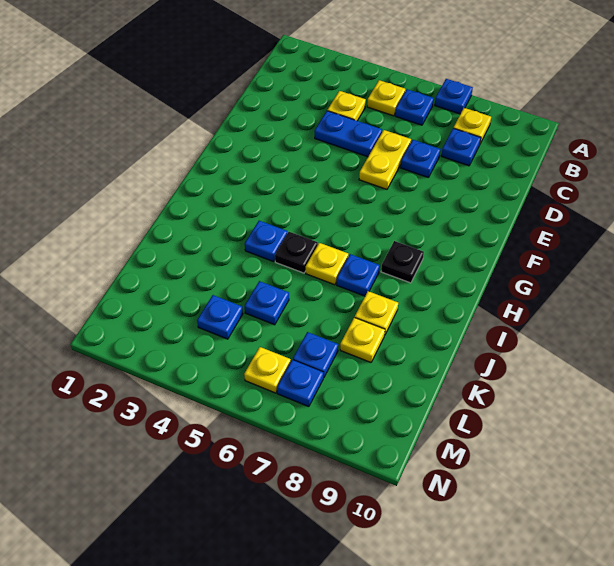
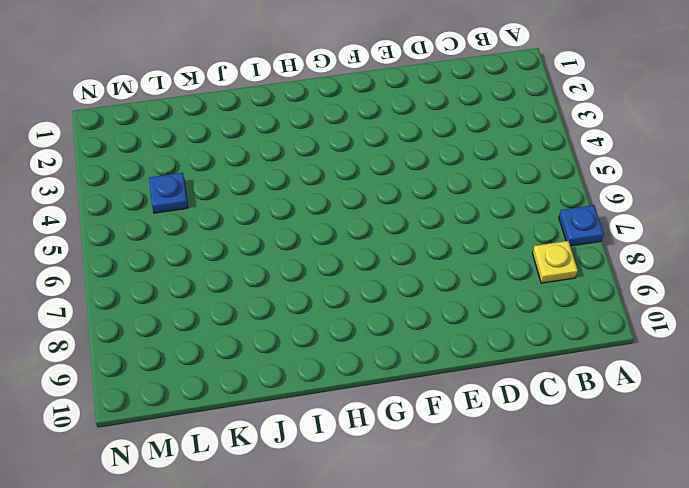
none -> yellow plate B5 level 1
none -> blue plate B6 level 1
none -> yellow plate C4 level 1

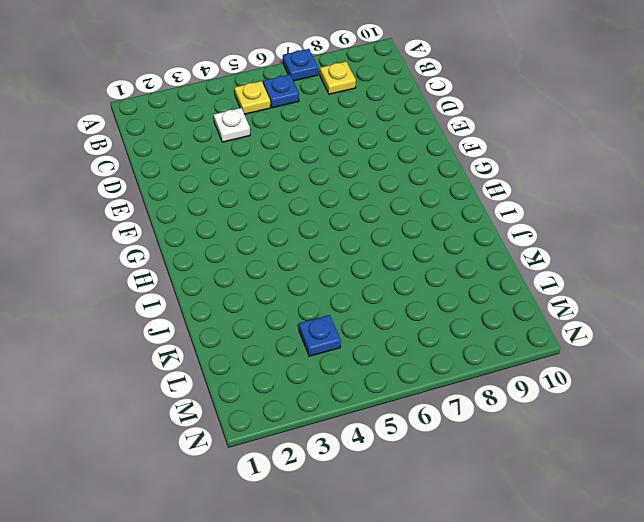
white plate C4 level 1 -> yellow plate C4 level 1
none -> blue plate C8 level 1
none -> blue plate D4:D5 level 1
none -> yellow plate D6:E6 level 1

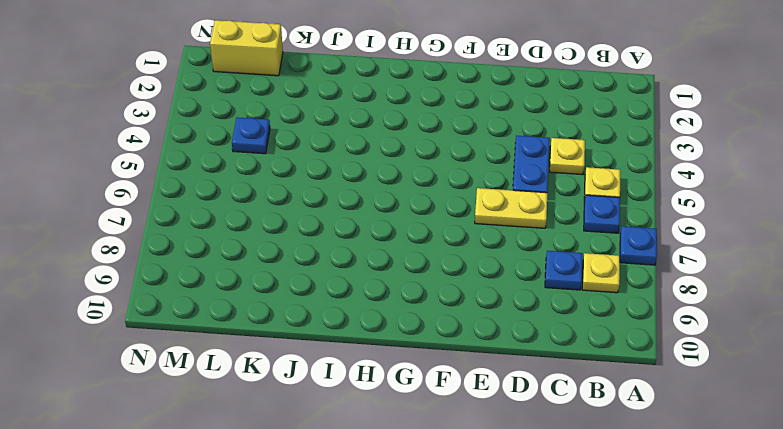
yellow brick L1:M1 level 1 -> none
none -> blue plate D7 level 1
none -> black plate H8 level 1
none -> blue plate I4 level 1

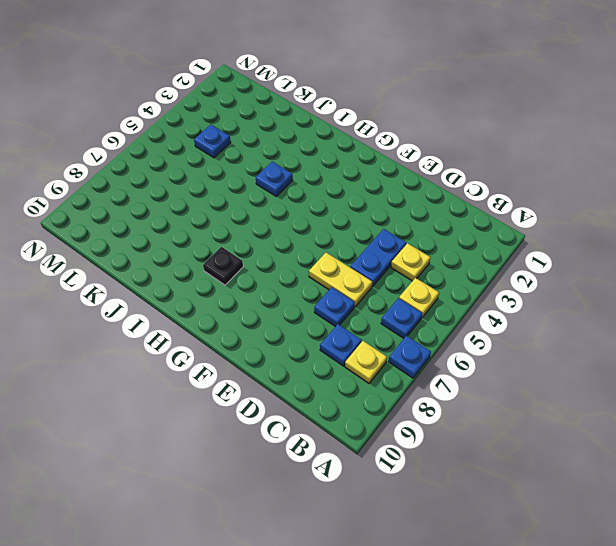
none -> black plate I5 level 1
none -> yellow plate I6 level 1
none -> blue plate I7 level 1

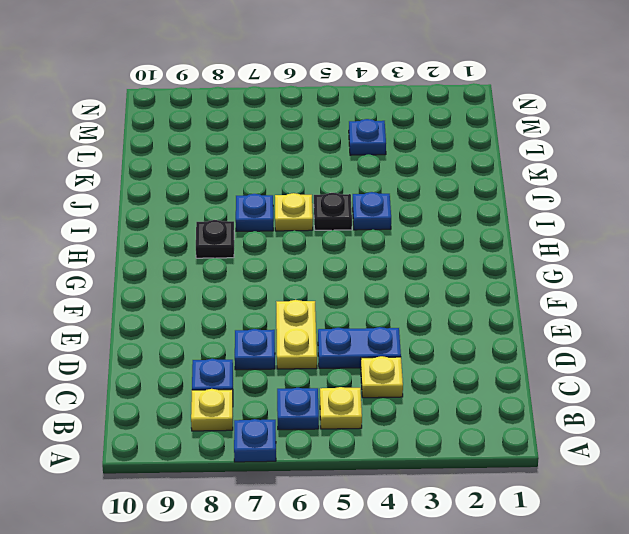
none -> yellow plate J8 level 1
none -> blue plate K5 level 1
none -> yellow plate K8 level 1

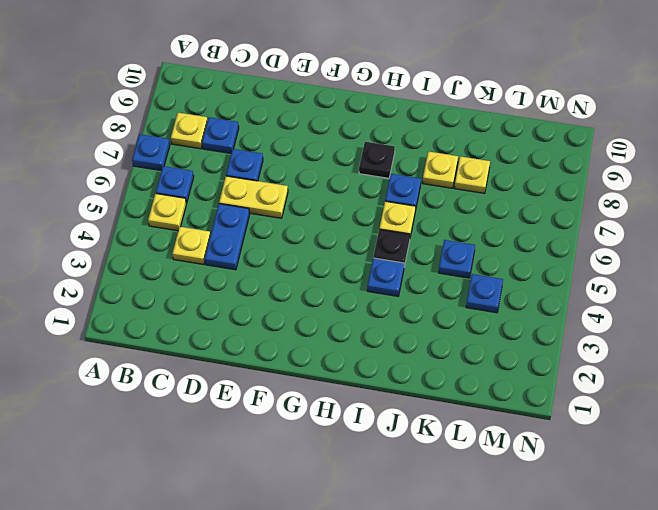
none -> blue plate L7 level 1
none -> yellow plate M6 level 1
none -> blue plate M7 level 1

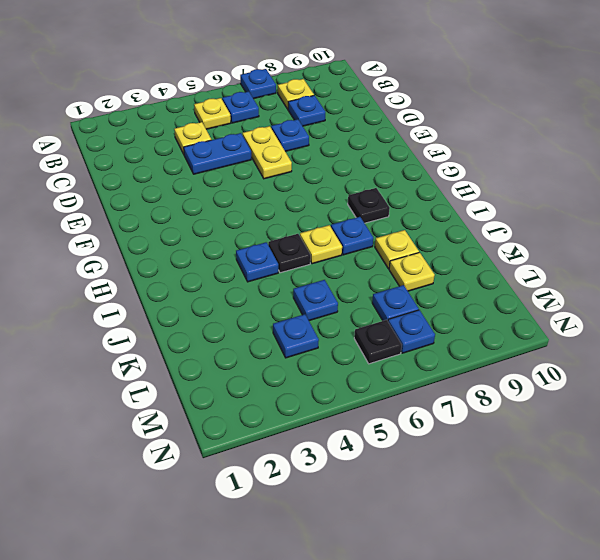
black plate M6 level 1 -> yellow plate M6 level 1

